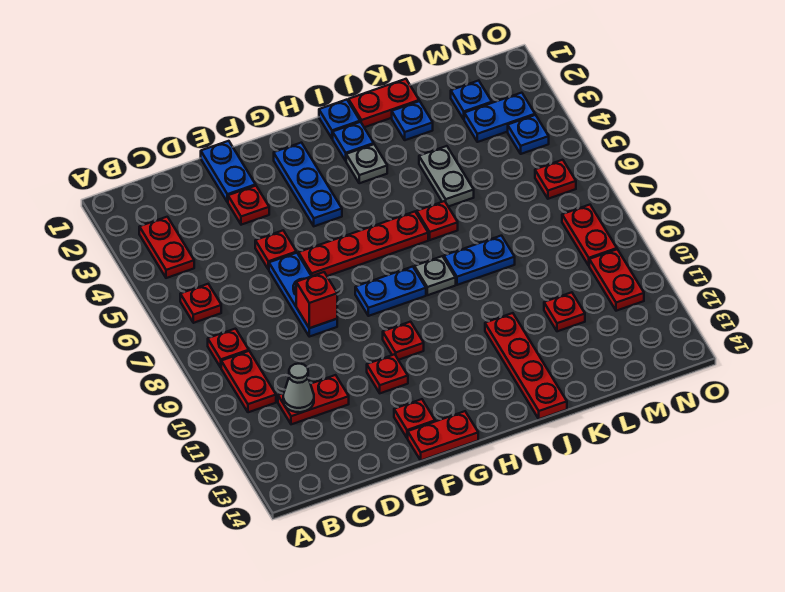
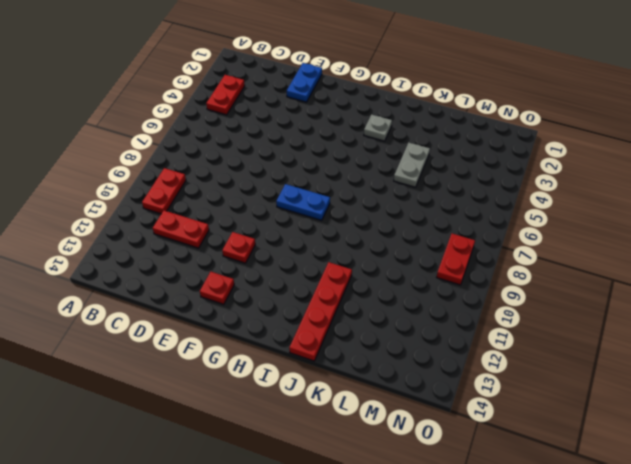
none -> red plate B6 level 1
none -> red plate B8 level 1
none -> red plate E3 level 1
none -> red plate E5 level 1

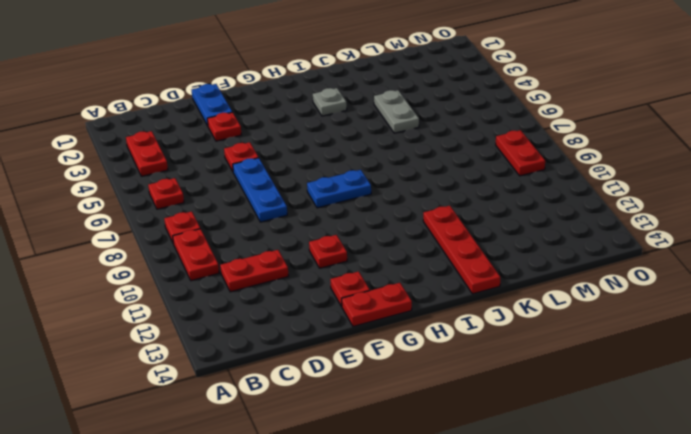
none -> red plate F6:I6 level 1
none -> blue plate G2:G4 level 1
none -> red plate G10 level 1
none -> blue plate I1 level 1

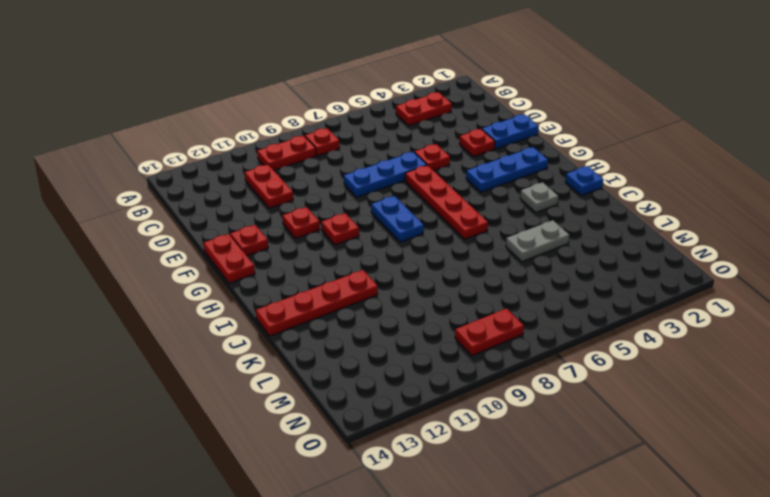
none -> red plate B6 level 1
none -> blue plate I2 level 1
none -> grey plate I8 level 1
none -> red plate J1:K1 level 1

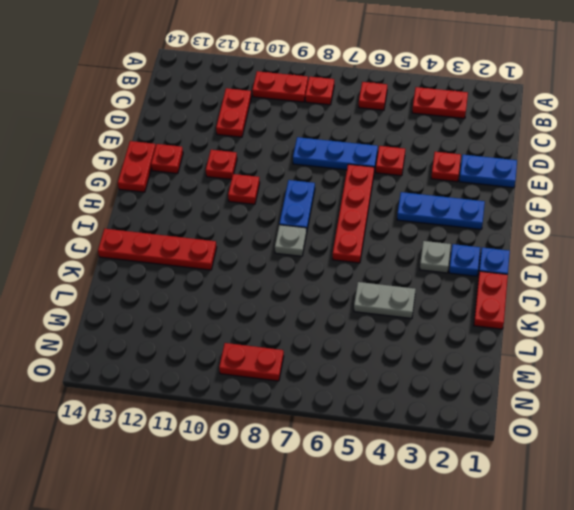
none -> red plate J6 level 1
none -> blue plate J8:K8 level 1
none -> blue plate K2 level 1
none -> red plate L11 level 1

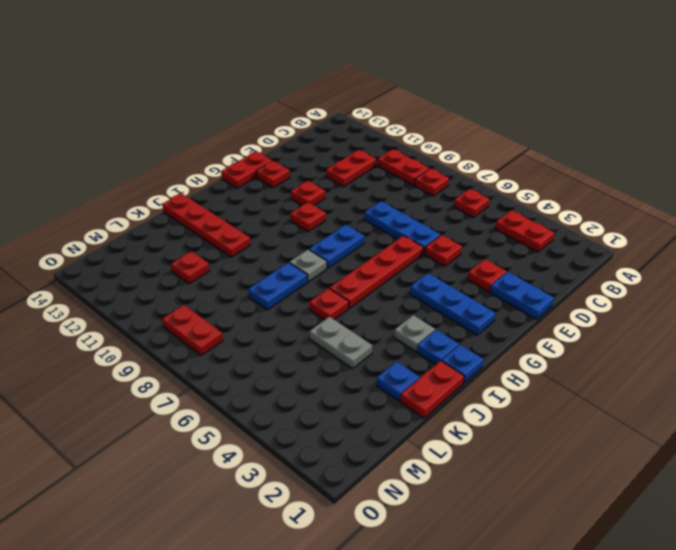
none -> blue plate M2 level 1
none -> blue plate M3:N3 level 1
none -> blue plate N4 level 1
none -> red plate N6 level 1

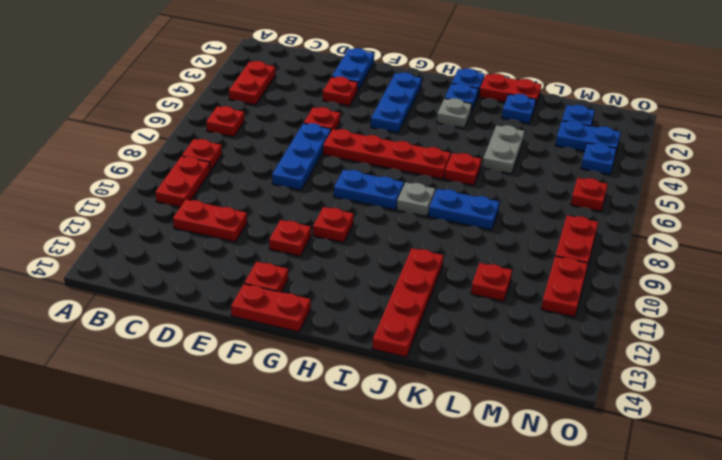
none -> grey cone C11 level 2
none -> red brick E8 level 2

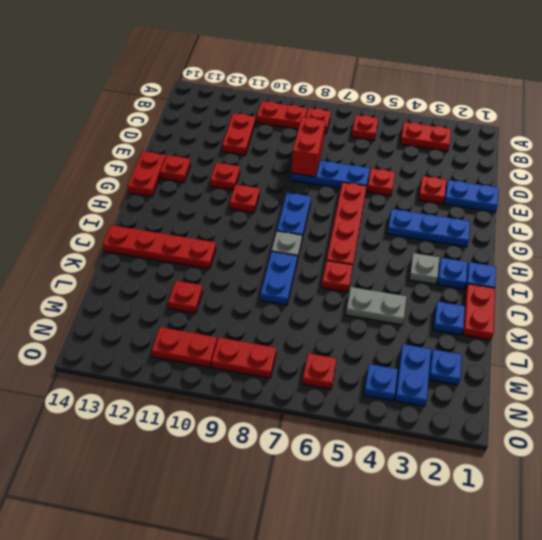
red brick D8:E8 level 2 -> red brick E8 level 2
none -> grey cone C11 level 2

